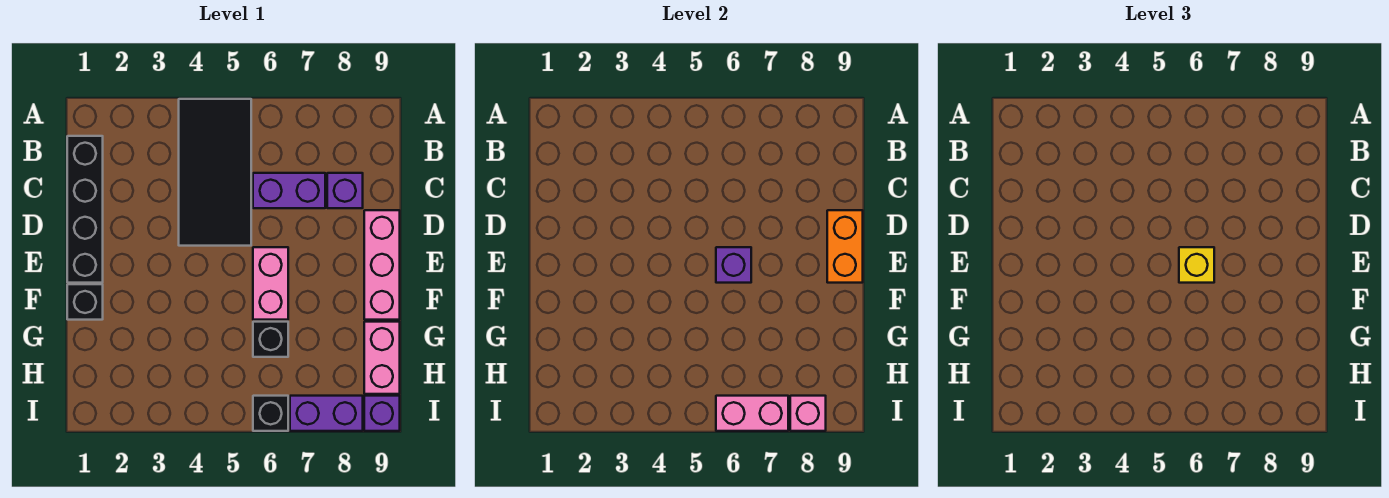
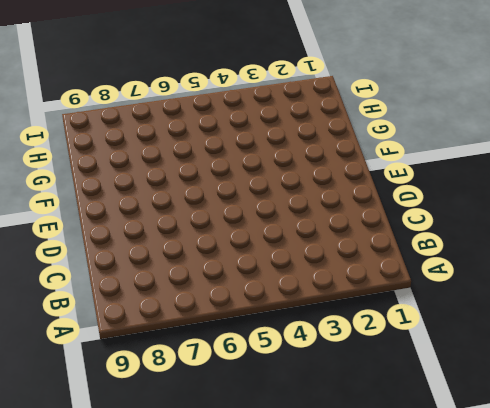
none -> black tile A4:D5 level 1
none -> black brick B1:E1 level 1
none -> purple brick C6:C7 level 1

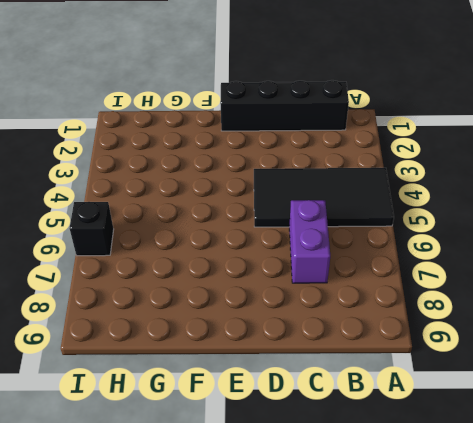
none -> purple brick C8 level 1
none -> pink brick D9:F9 level 1
none -> pink brick E6:F6 level 1

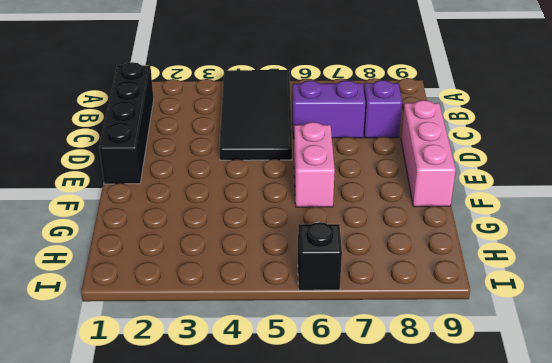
none -> black brick F1 level 1
none -> black brick G6 level 1
none -> pink brick G9:H9 level 1

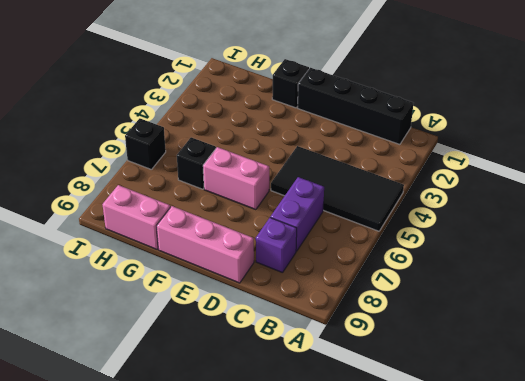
none -> purple brick I7:I8 level 1
none -> purple brick I9 level 1
none -> orange brick D9:E9 level 2

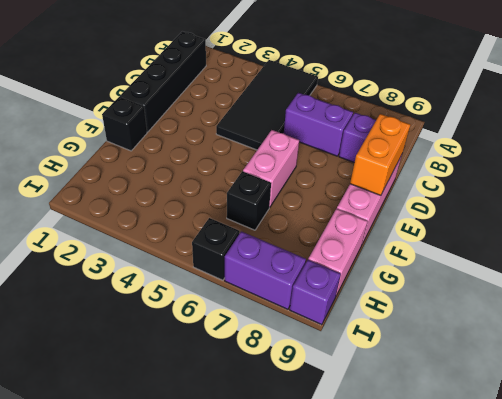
none -> purple brick E6 level 2
none -> pink brick I6:I7 level 2
none -> pink brick I8 level 2

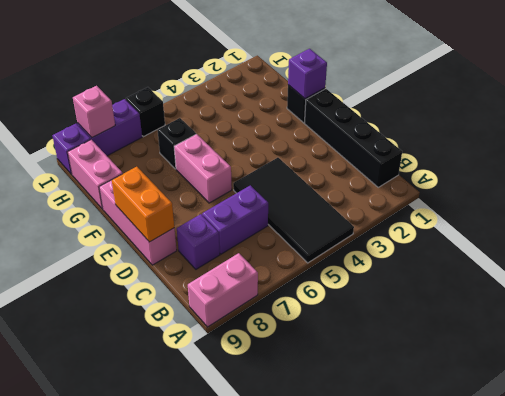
pink brick A8:A9 level 1 -> pink brick I6:I7 level 2
purple brick F1 level 2 -> purple brick E6 level 2
none -> yellow brick E6 level 3

